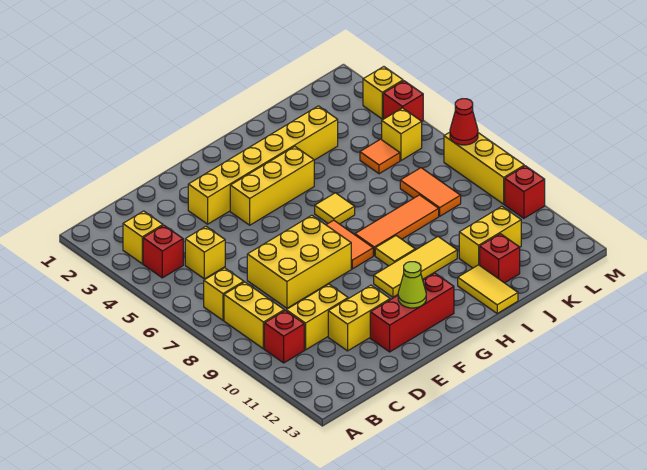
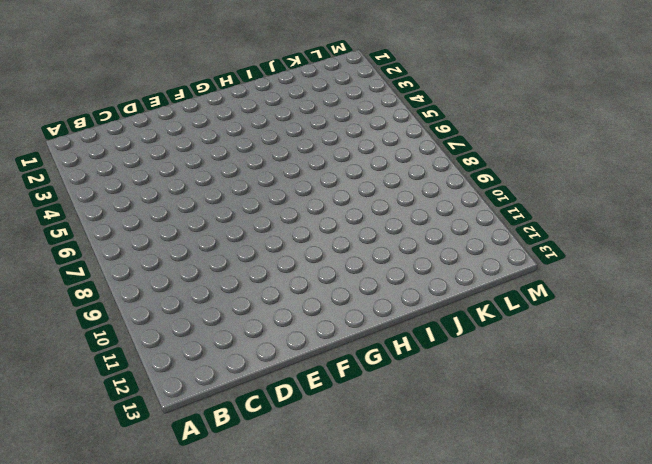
none -> yellow brick B3 level 1
none -> red brick B4 level 1
none -> yellow brick B7 level 1

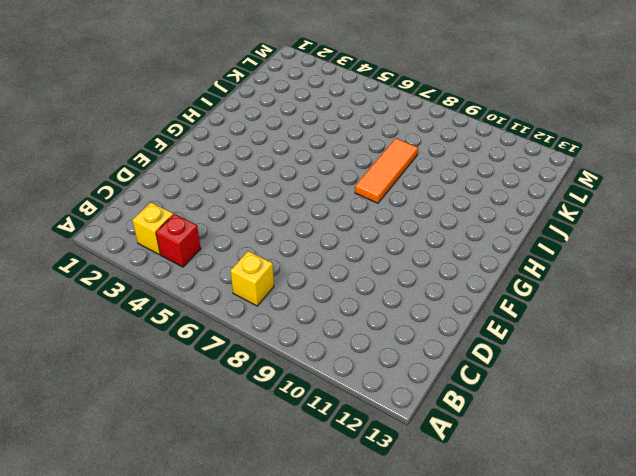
none -> yellow brick B8:B9 level 1
none -> red brick B10 level 1
none -> yellow brick C5 level 1

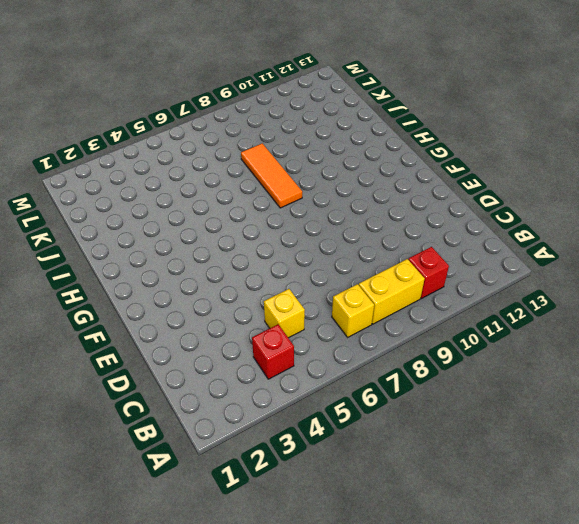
none -> yellow brick B3 level 1
none -> yellow brick C10:D10 level 1
none -> yellow brick D7:F8 level 1

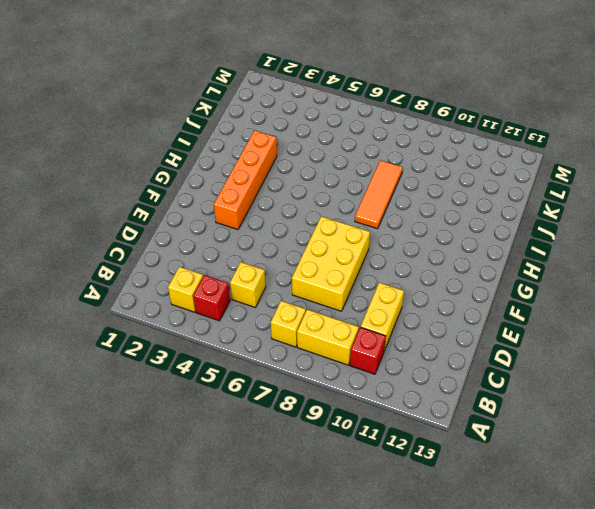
orange brick F3:I3 level 1 -> yellow brick E3:J3 level 1
none -> yellow brick D11:E11 level 1
none -> red brick E12:G12 level 1
none -> yellow brick F4:H4 level 1

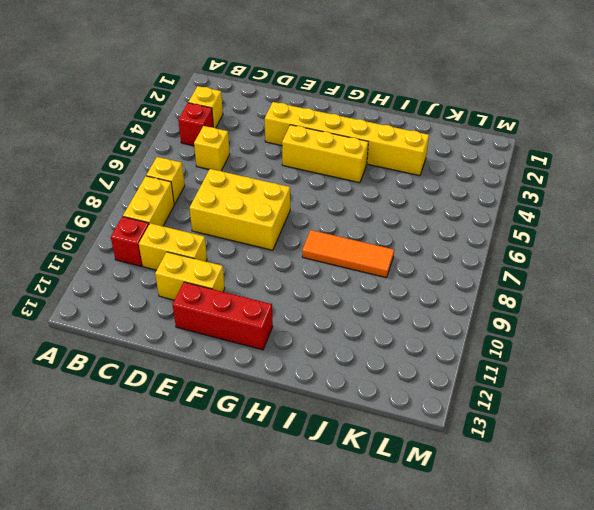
none -> orange tile G7:G8 level 1
none -> yellow tile G10:I10 level 1
none -> yellow tile H6 level 1

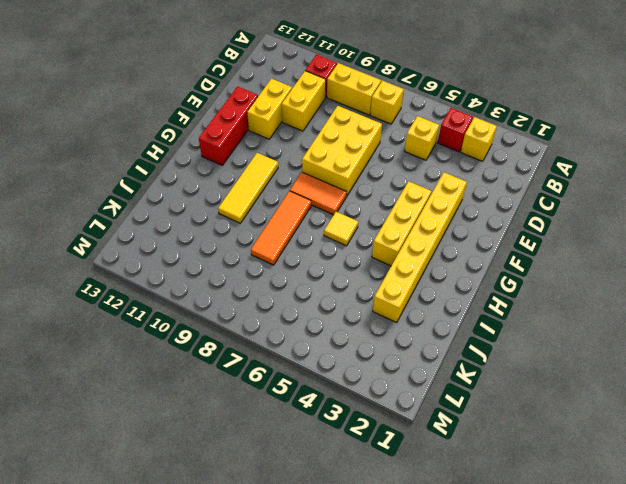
none -> yellow tile H9 level 1
none -> yellow tile I12:I13 level 1
none -> yellow brick J11:K11 level 1

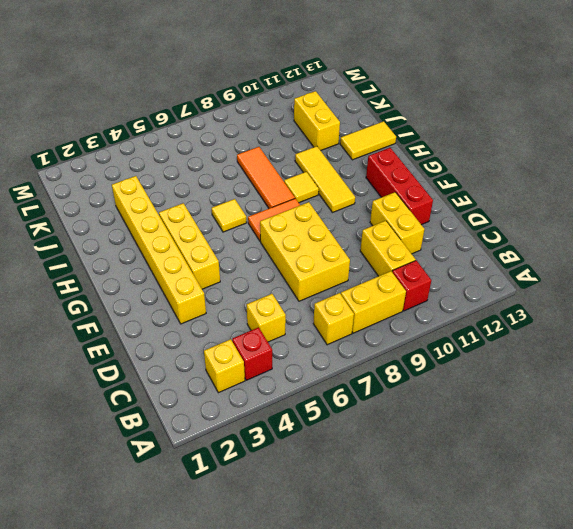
none -> red brick J12 level 1
none -> orange tile K5 level 1
none -> orange tile K7:K8 level 1

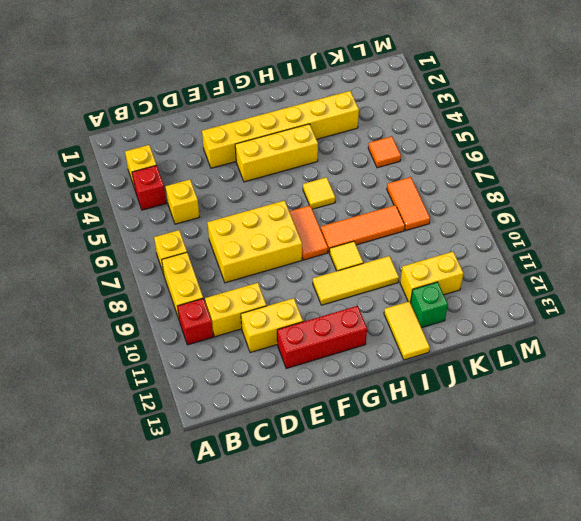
green brick J12 level 1 -> red brick J12 level 1
none -> yellow brick L5 level 1
none -> yellow brick M3 level 1
none -> red brick M4 level 1

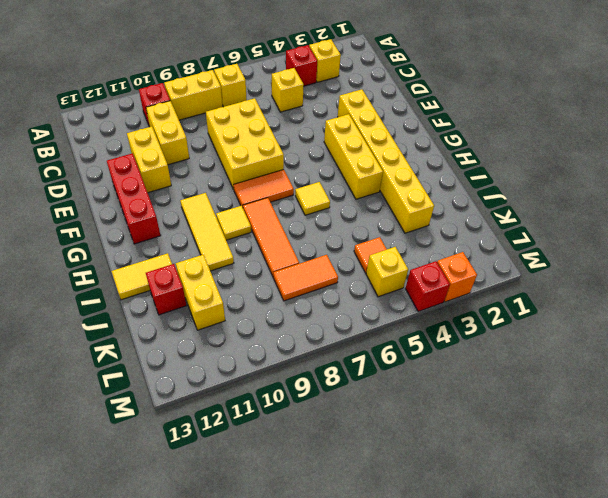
orange brick M3 level 1 -> yellow brick M3 level 1
none -> yellow brick M7:M9 level 1
none -> red brick M10 level 1
none -> lime cone F12 level 2

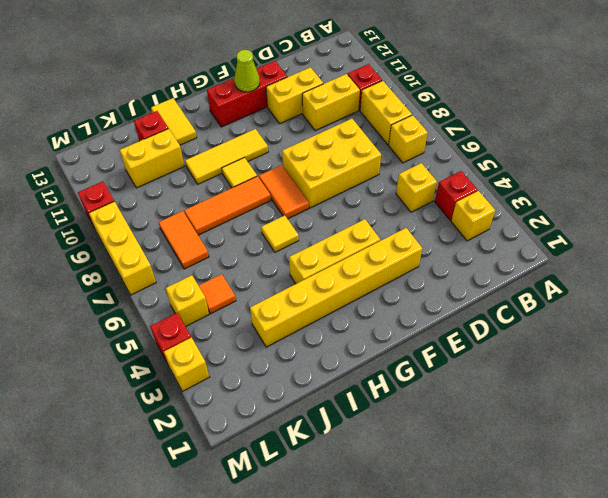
none -> red cone M7 level 2

